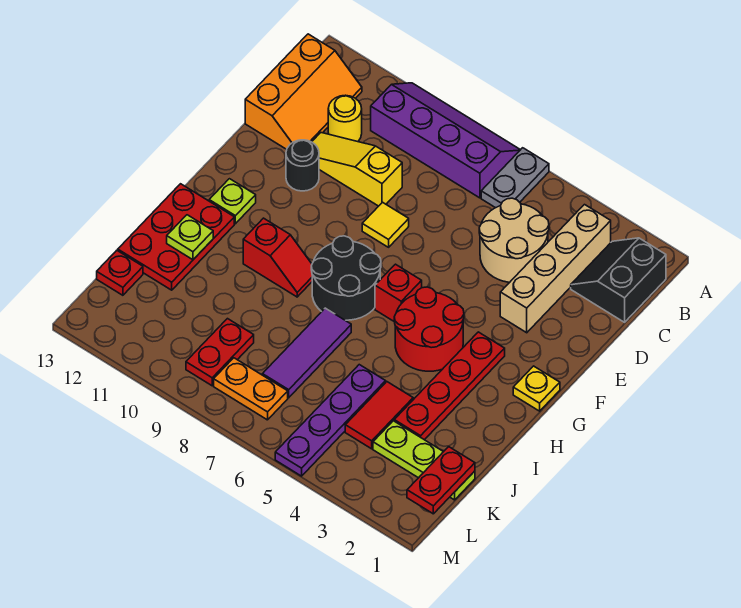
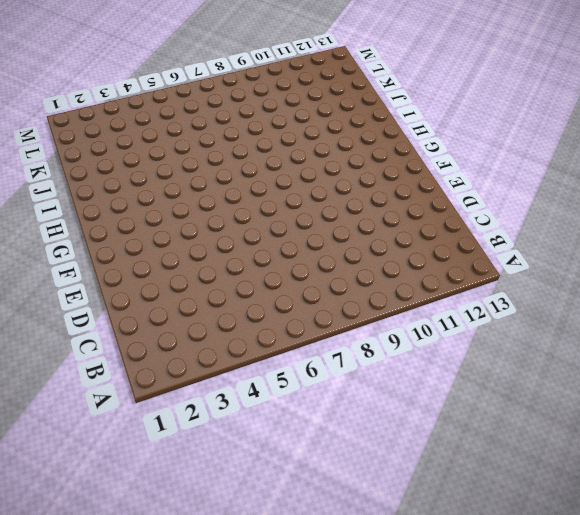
none -> grey plate A6:B6 level 1
none -> purple slope A7:B10 level 1 top B
none -> black slope B1:C2 level 1 top 1

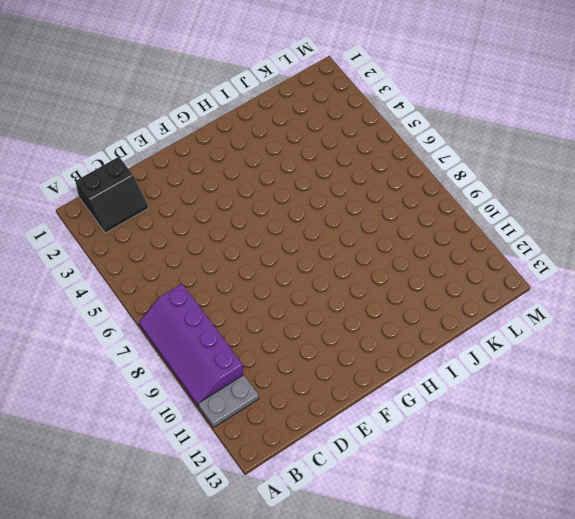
grey plate A11:B11 level 1 -> grey plate A6:B6 level 1
none -> tan brick B3:E3 level 1
none -> orange slope B12:D13 level 1 top 13
none -> tan round brick C4:D5 level 1

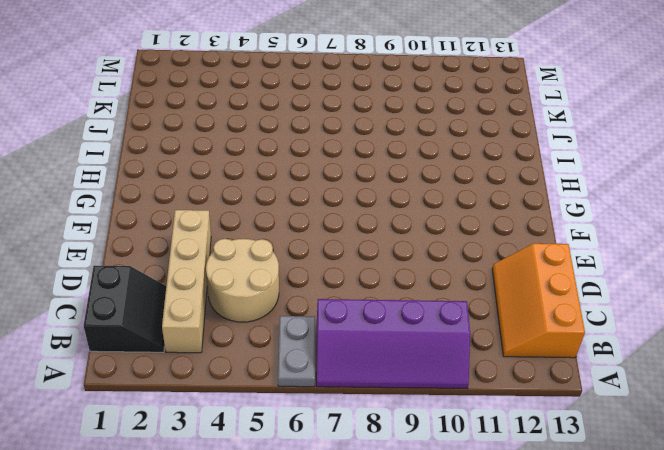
none -> yellow round brick C11 level 1
none -> yellow slope D9:D11 level 1 top 9
none -> yellow tile E8 level 1

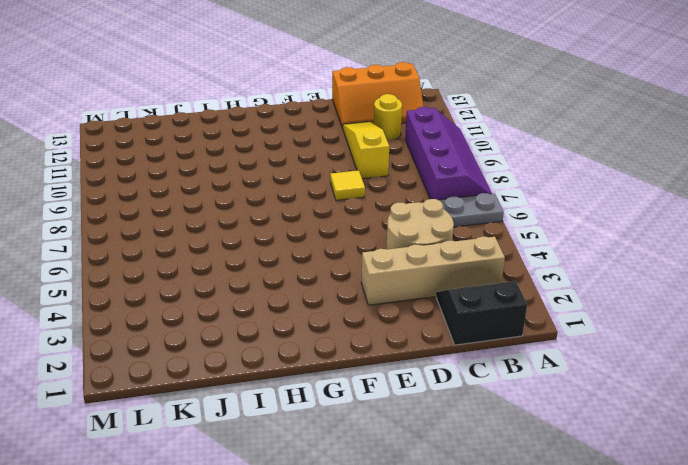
none -> black round brick E11 level 1
none -> yellow plate G1 level 1
none -> red plate G3:J3 level 1

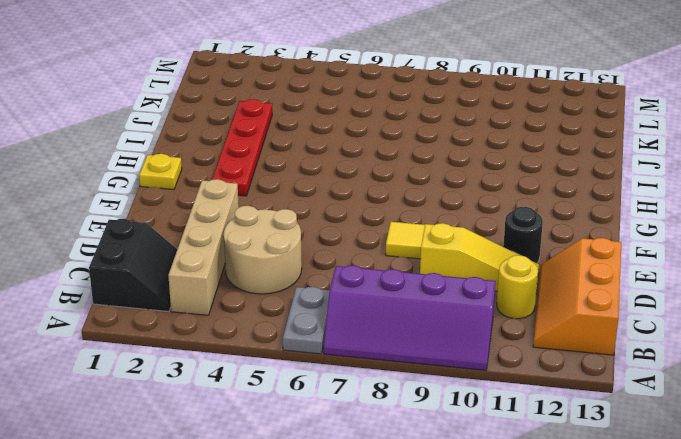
none -> red round brick G4:H5 level 1
none -> red brick G6 level 1
none -> black round brick G7:H8 level 1

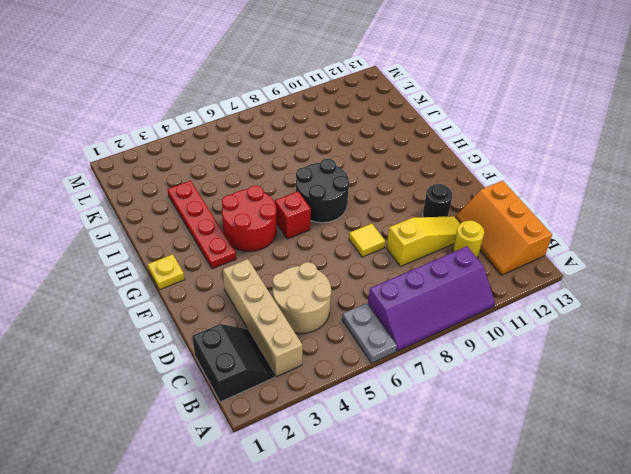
none -> lime plate G12 level 1
none -> red slope H9:H10 level 1 top 10
none -> red plate H12:J13 level 1

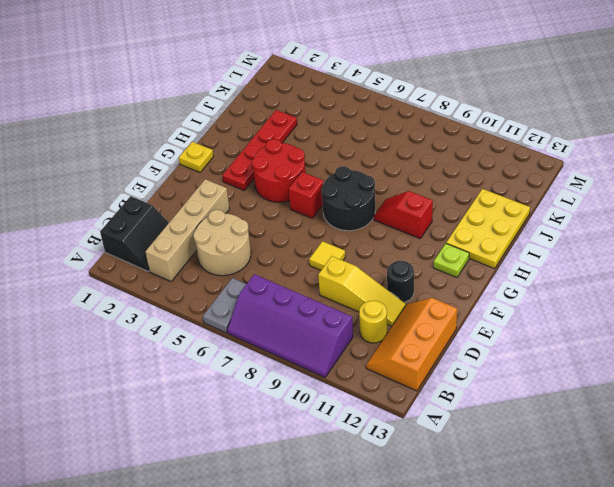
yellow plate H12:J13 level 1 -> red plate H12:J13 level 1
none -> purple tile I7:K7 level 1
none -> red tile J4:K4 level 1
none -> purple plate J5:M5 level 1

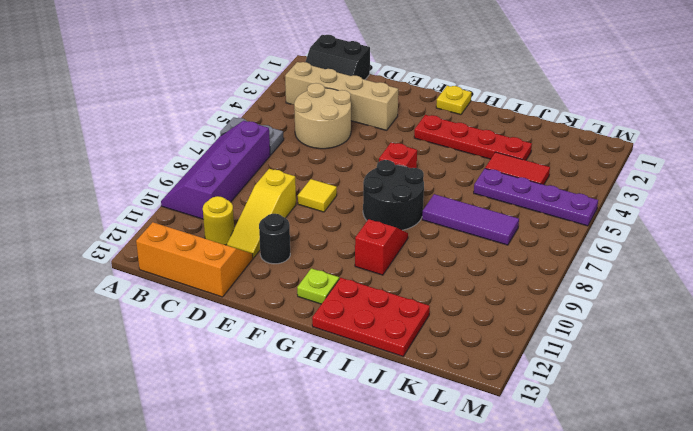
none -> red round brick G4:H5 level 1
none -> lime plate K1:K3 level 1
none -> red plate K9:L9 level 1

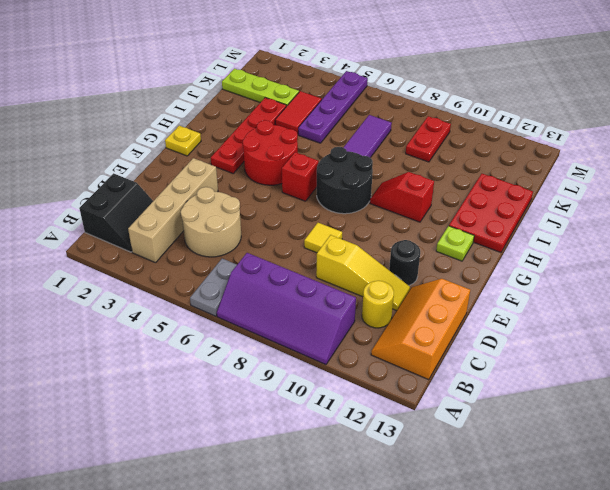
none -> red plate K13 level 1
none -> orange plate L7:L8 level 1
none -> lime plate I12 level 2

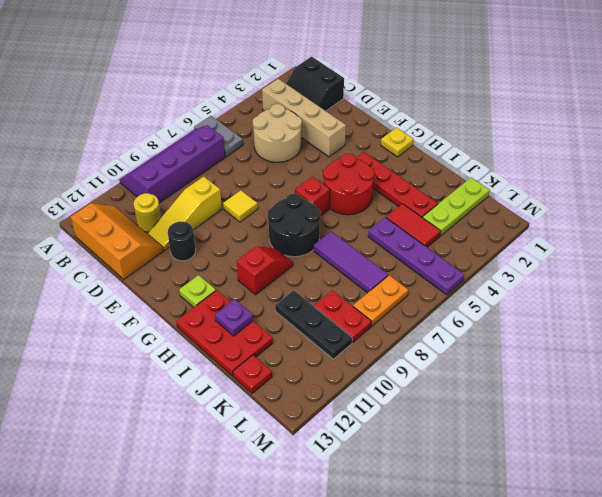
purple plate I12 level 2 -> lime plate I12 level 2
black plate J10:L10 level 1 -> none
none -> red plate K1:L1 level 2

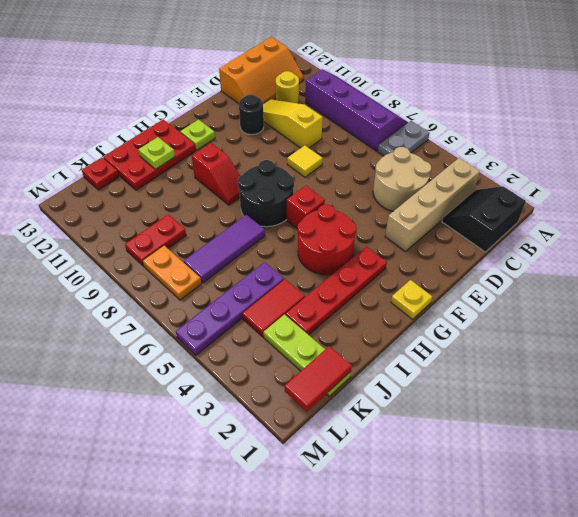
red tile K1:L1 level 2 -> red plate K1:L1 level 2

